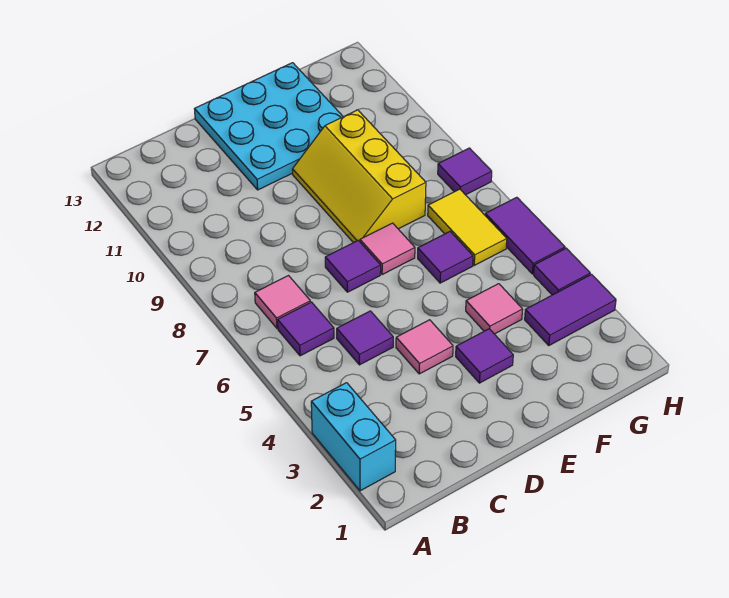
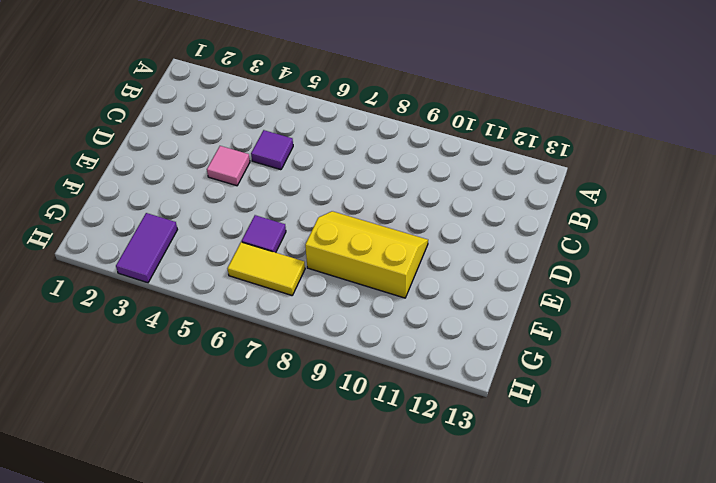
none -> cyan brick A2:A3 level 1
none -> purple tile B6 level 1
none -> pink tile B7 level 1

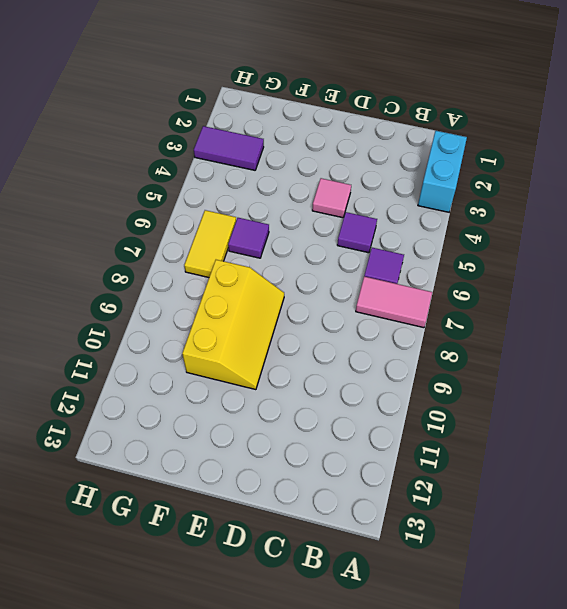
pink tile A7:B7 level 1 -> pink tile B7 level 1
none -> purple tile D7 level 1
none -> cyan plate D11:F13 level 1
none -> purple tile E3 level 1

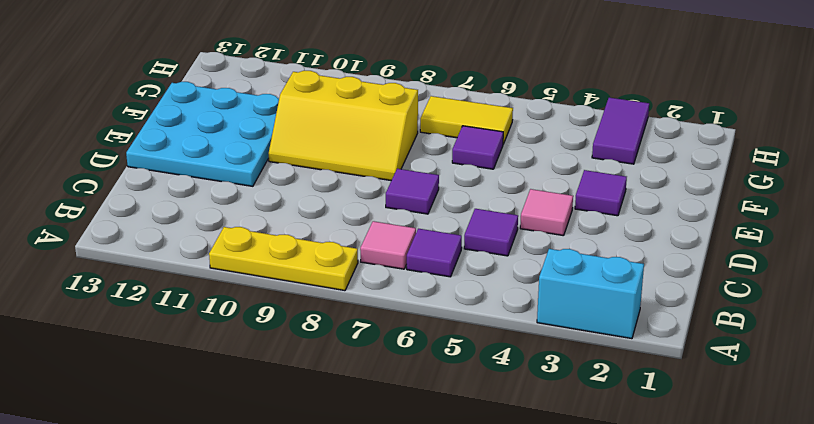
yellow plate A8:A10 level 1 -> none
none -> pink tile E7 level 1
none -> pink tile F4 level 1
none -> purple tile H4 level 1

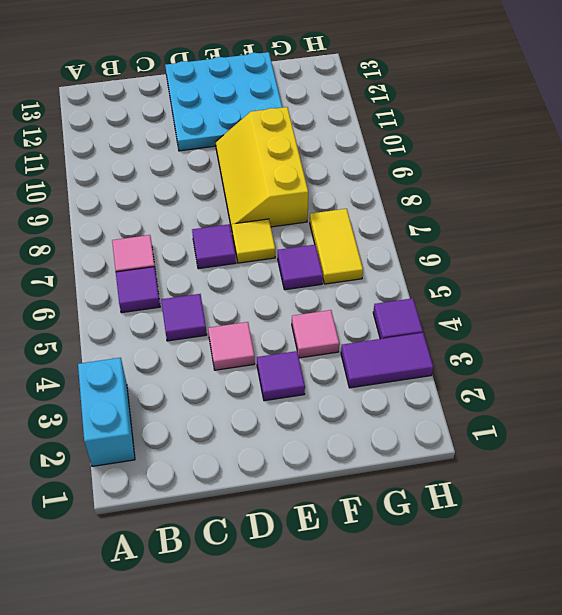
yellow tile E7 level 1 -> pink tile E7 level 1
none -> purple tile H5:H6 level 1
none -> purple tile H8 level 1

